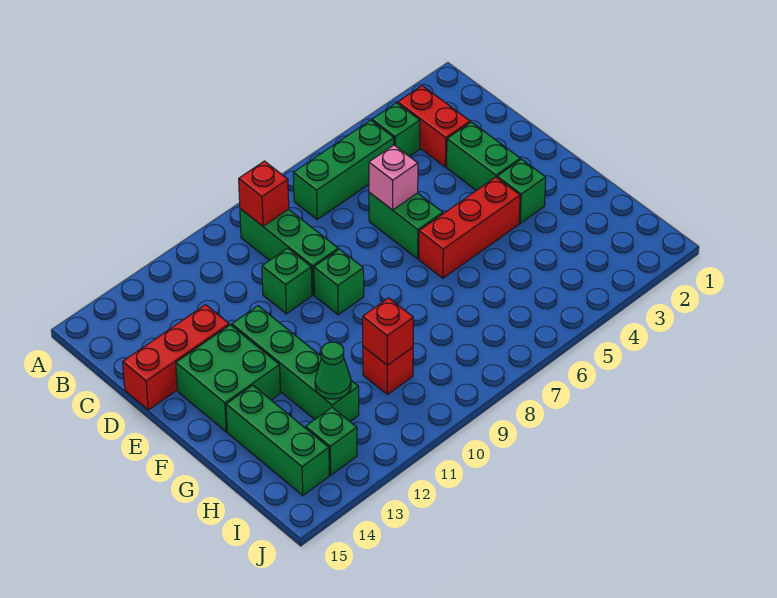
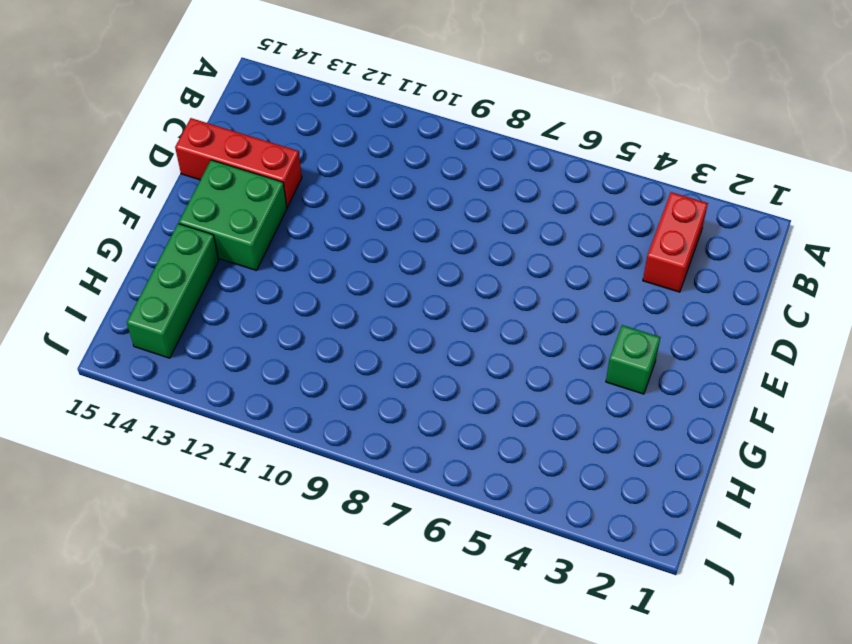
none -> green brick B4 level 1
none -> green brick B5:B7 level 1
none -> green brick B9:D9 level 1

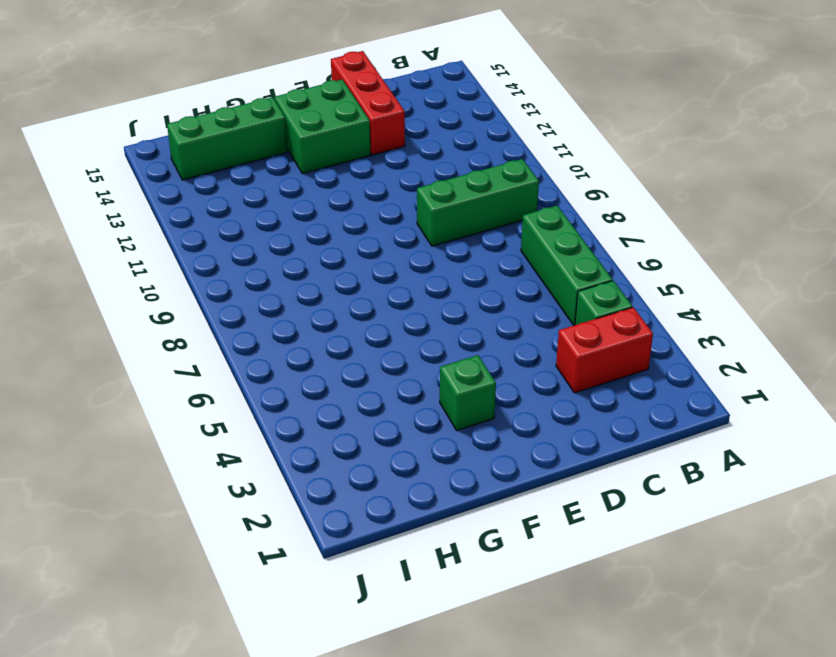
none -> green brick D3:E3 level 1
none -> green brick D6:E6 level 1
none -> green brick D10 level 1

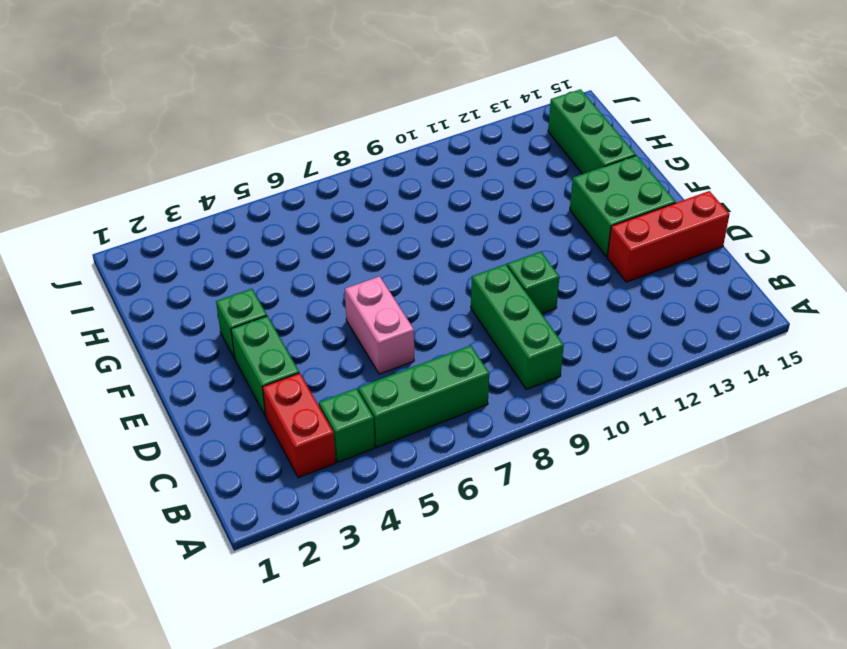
pink brick D6:E6 level 1 -> green brick D6:E6 level 1
none -> green brick E9 level 1
none -> green brick E12:H12 level 1
none -> red brick F4:F6 level 1

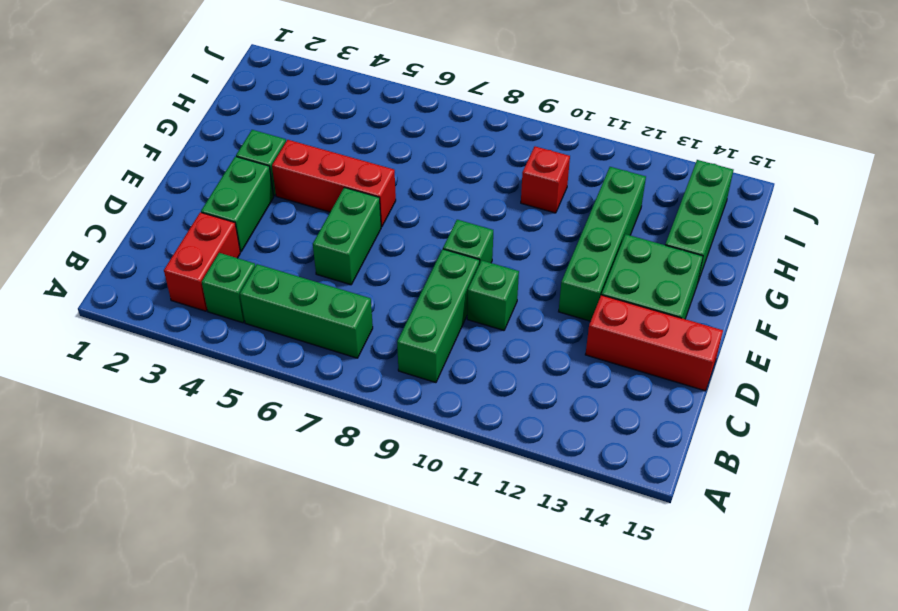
none -> green brick I13 level 1
none -> red brick B9 level 2
none -> pink brick D6 level 2

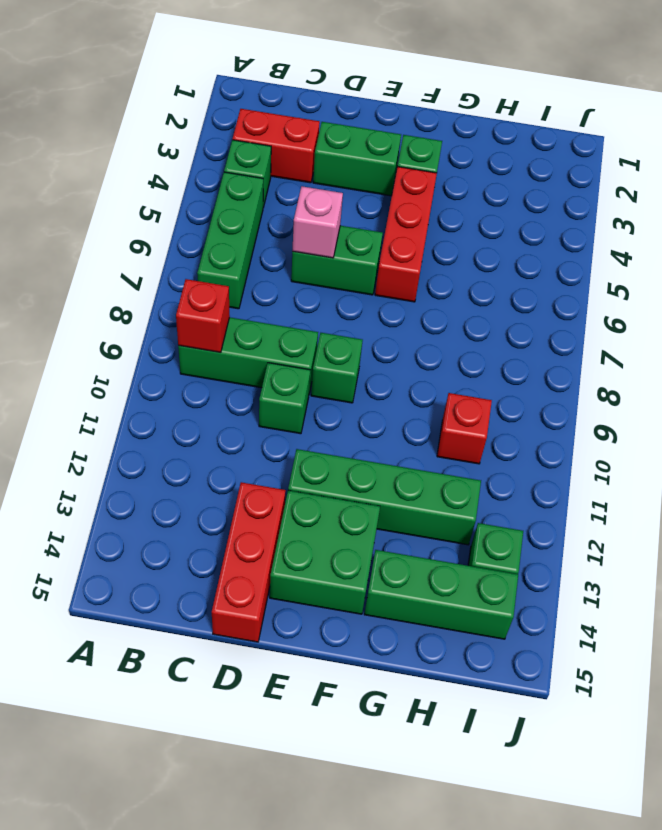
none -> red brick H10 level 2
none -> green cone H12 level 2

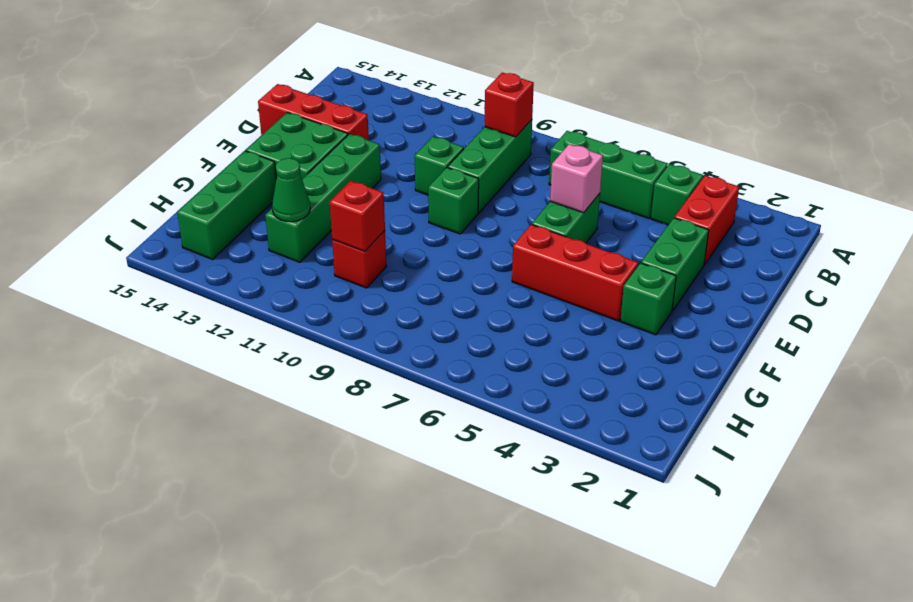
none -> green brick I13 level 1

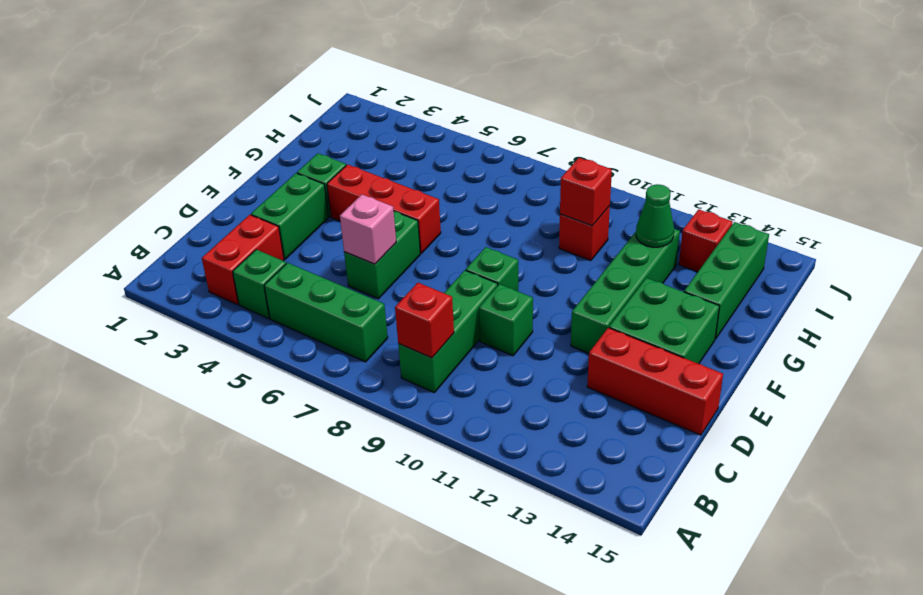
red brick I13 level 1 -> green brick I13 level 1

